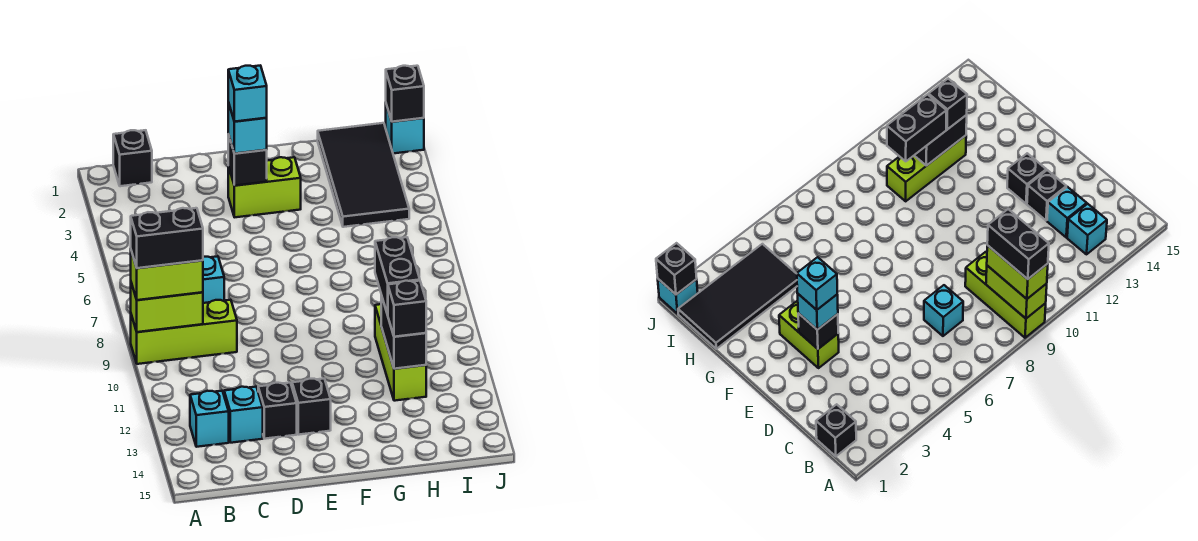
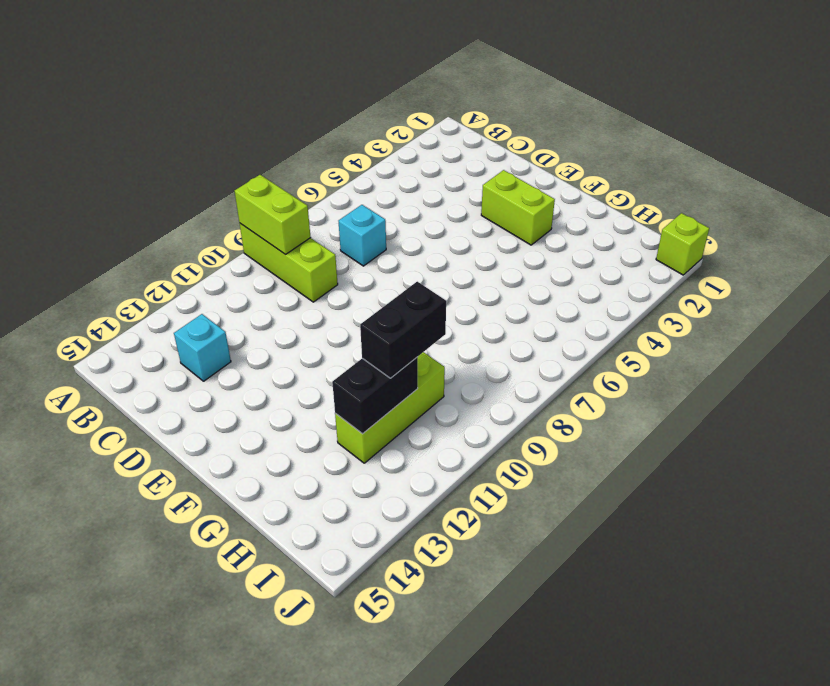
lime brick J1 level 1 -> cyan brick J1 level 1
none -> black brick B1 level 1
none -> cyan brick B13 level 1
none -> black brick D13 level 1

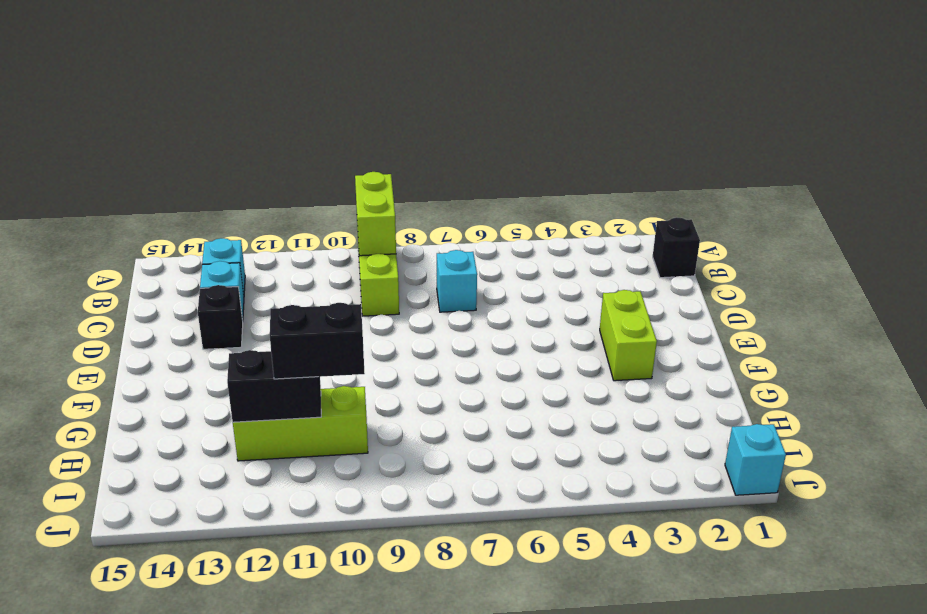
none -> black brick E13 level 1
none -> black tile H1:I4 level 1
none -> black brick E3 level 2

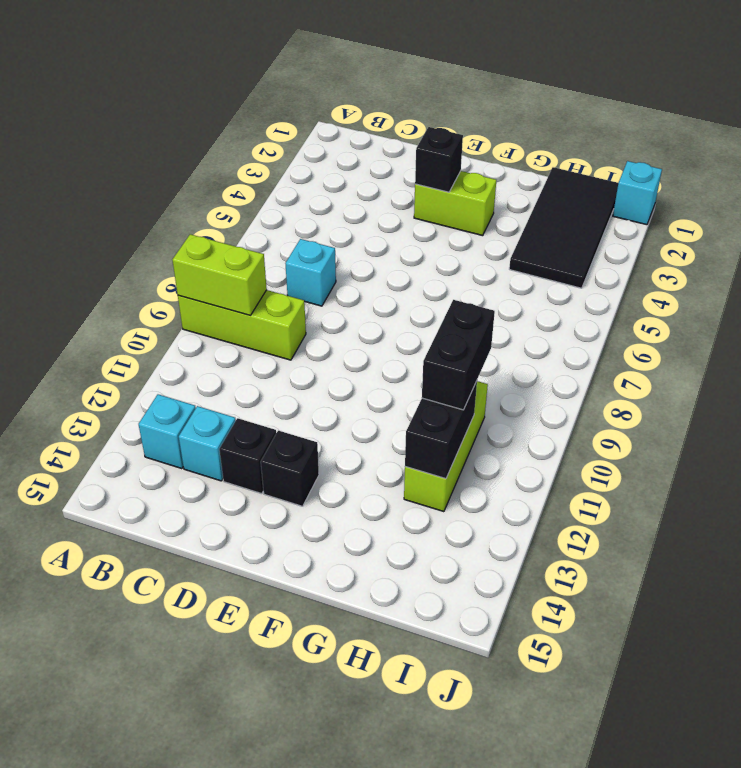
none -> black brick B1 level 1
none -> black brick J1 level 2
none -> lime brick A9:B9 level 3

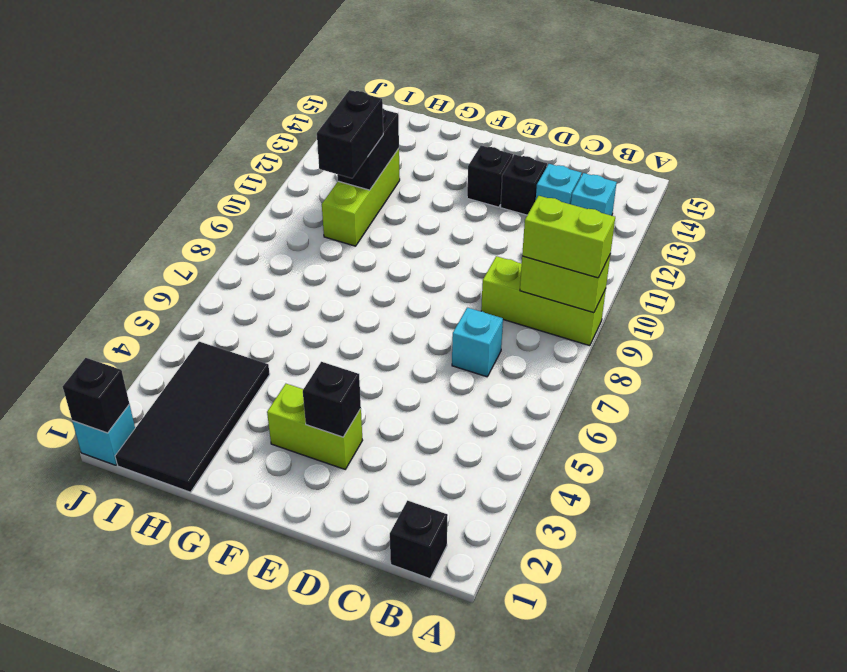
none -> cyan brick E3 level 3
none -> black brick H12 level 3
none -> black brick A9:B9 level 4

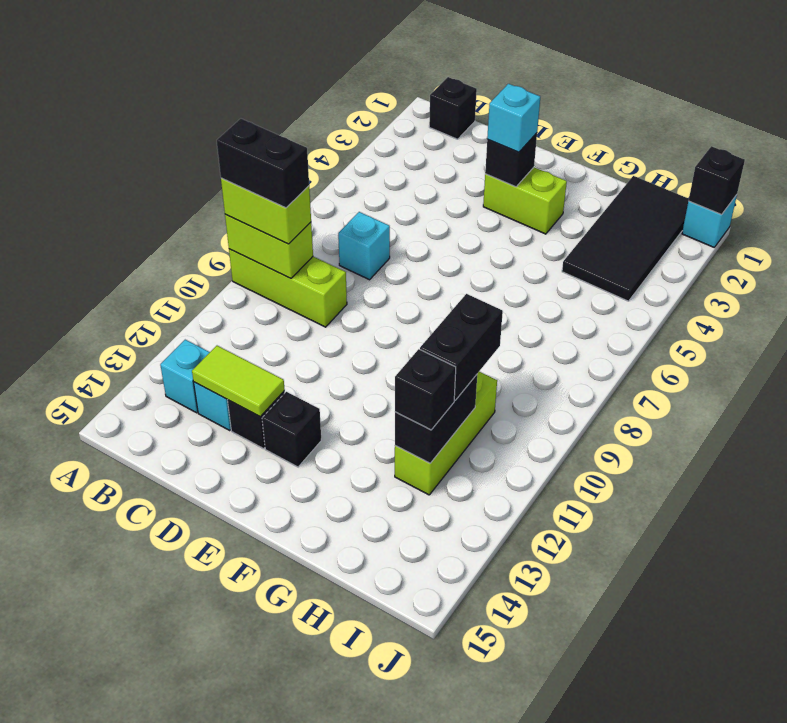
lime tile C13:D13 level 2 -> none
none -> cyan brick E3 level 4

